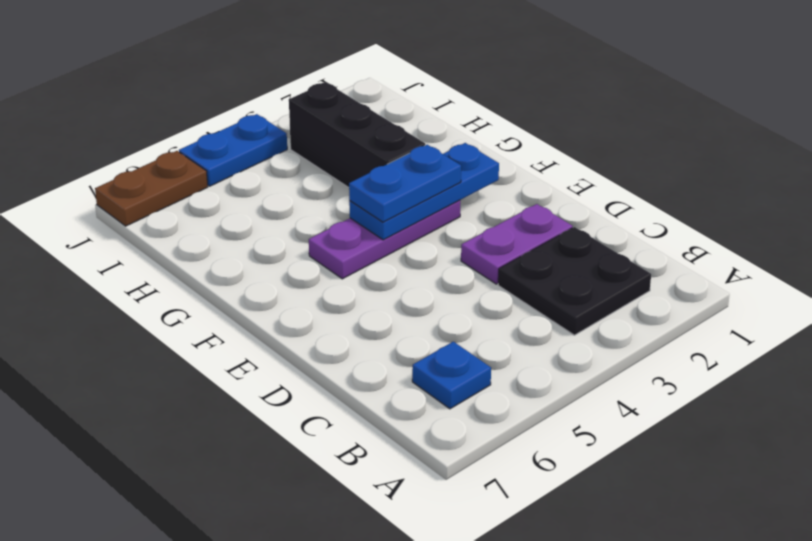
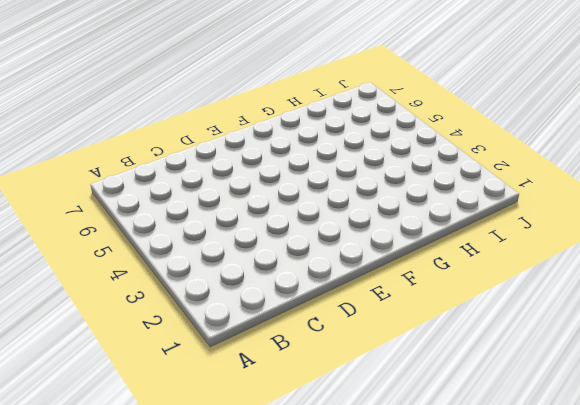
none -> black plate B2:C3 level 1
none -> blue plate B6 level 1

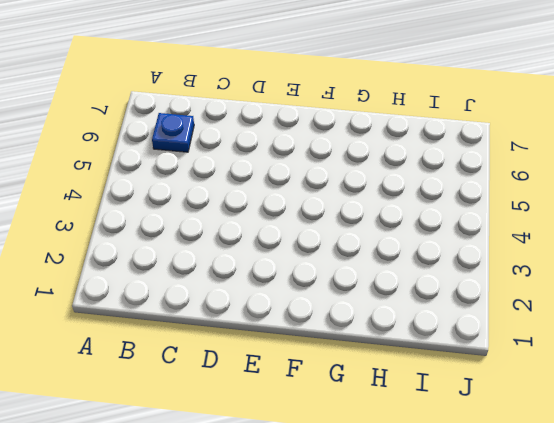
none -> black plate B2:C3 level 1
none -> purple plate D2:D3 level 1

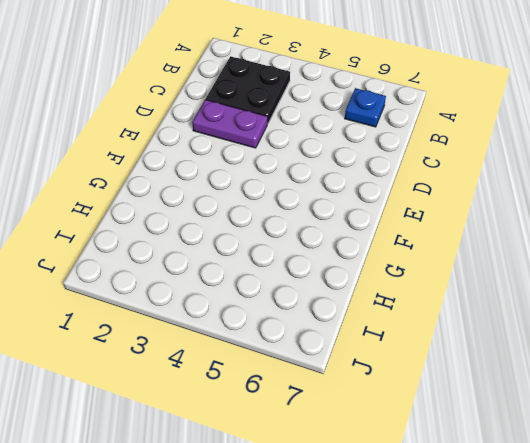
none -> purple plate F3:F5 level 1
none -> black brick G3:I3 level 1

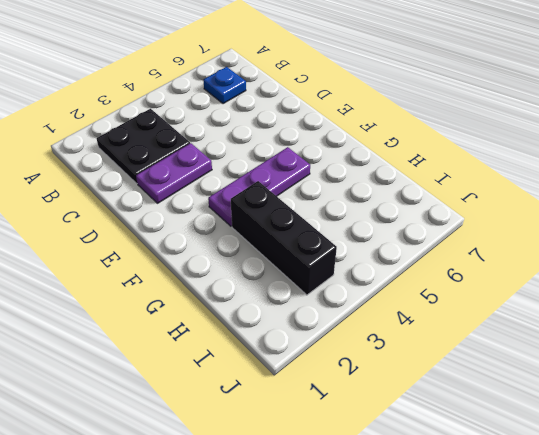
none -> blue plate J4:J5 level 1
none -> brown plate J6:J7 level 1

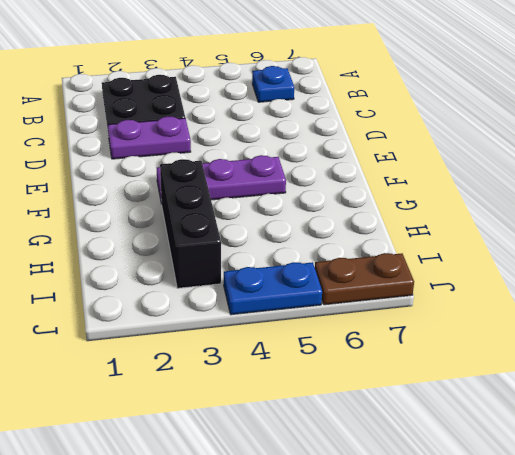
none -> blue plate F2:F4 level 2
none -> blue plate F3:F4 level 3

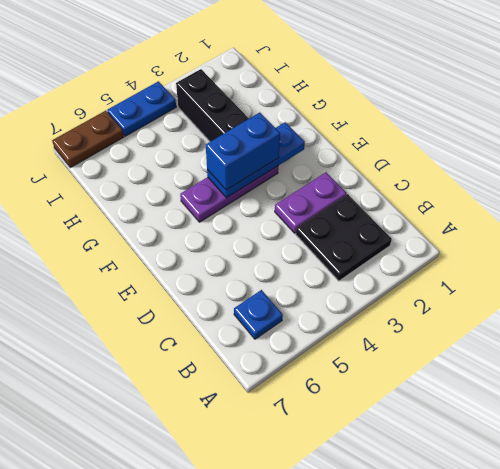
blue brick F3:F4 level 3 -> blue plate F3:F4 level 3

